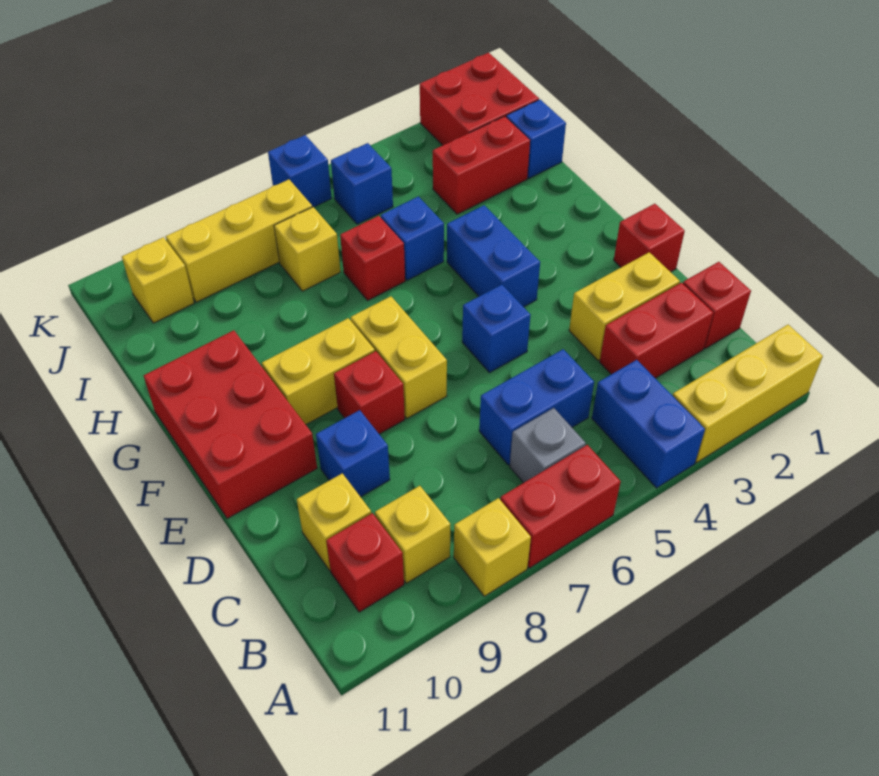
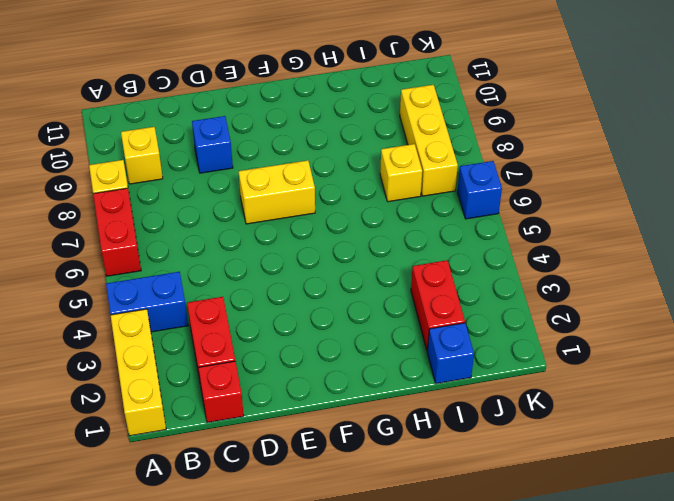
none -> grey brick B6 level 1
none -> red brick B10 level 1
none -> blue brick C5:C6 level 1
none -> yellow brick C10 level 1

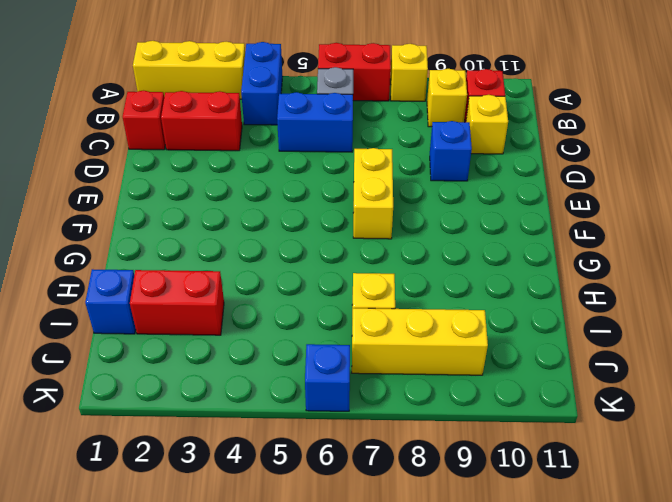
none -> yellow brick D2:D3 level 1
none -> red brick E1 level 1
none -> blue brick E5 level 1
none -> red brick E8 level 1

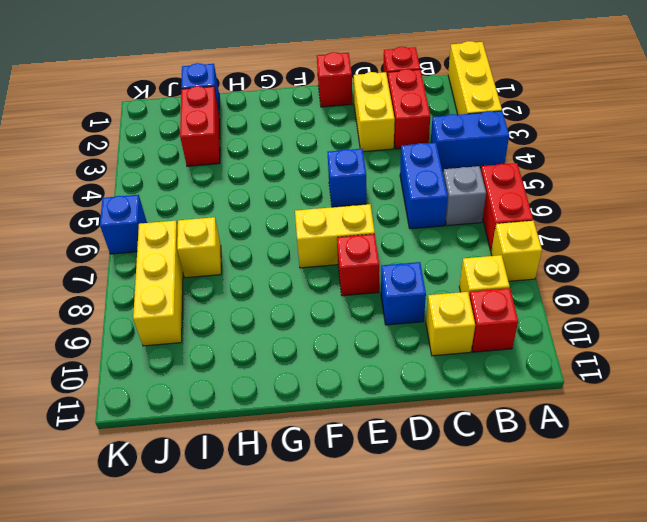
none -> red brick E10:G11 level 1
none -> blue brick F4:G4 level 1
none -> yellow brick F8:F9 level 1
none -> blue brick H5 level 1

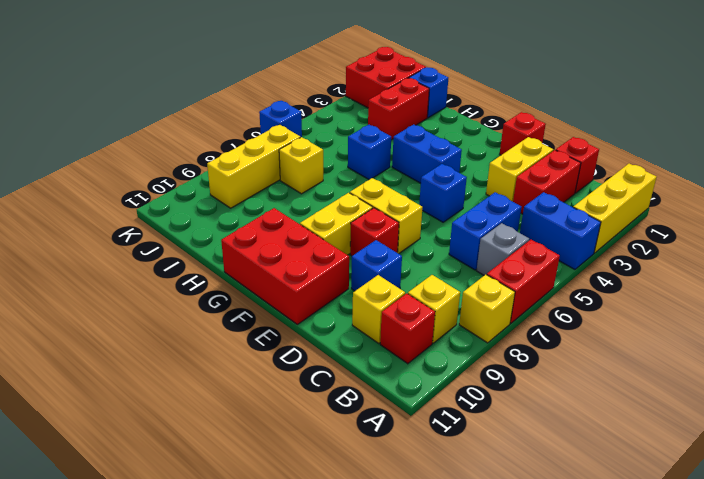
none -> red brick H6 level 1
none -> blue brick J5 level 1
none -> yellow brick J10 level 1

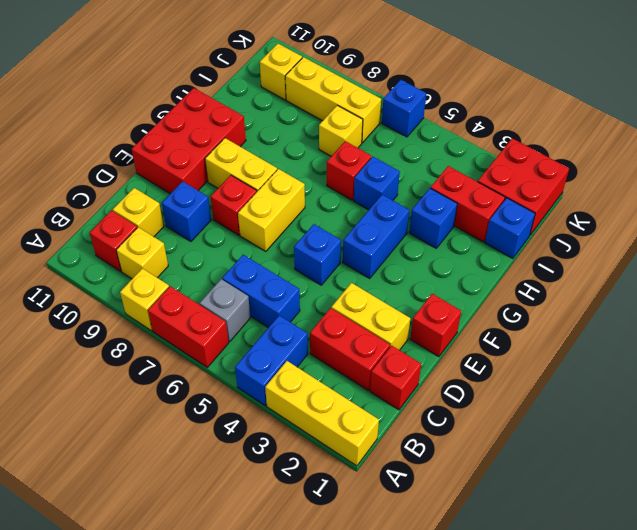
blue brick H3 level 1 -> blue brick J5 level 1

